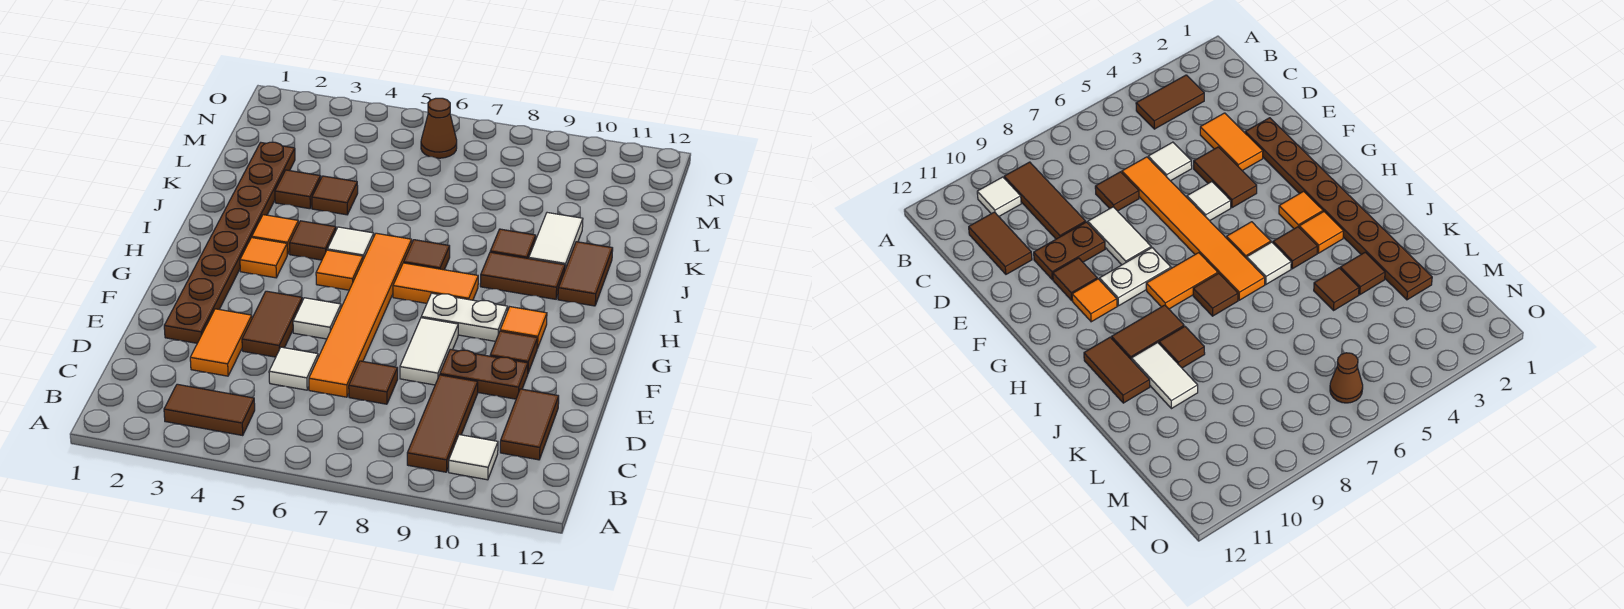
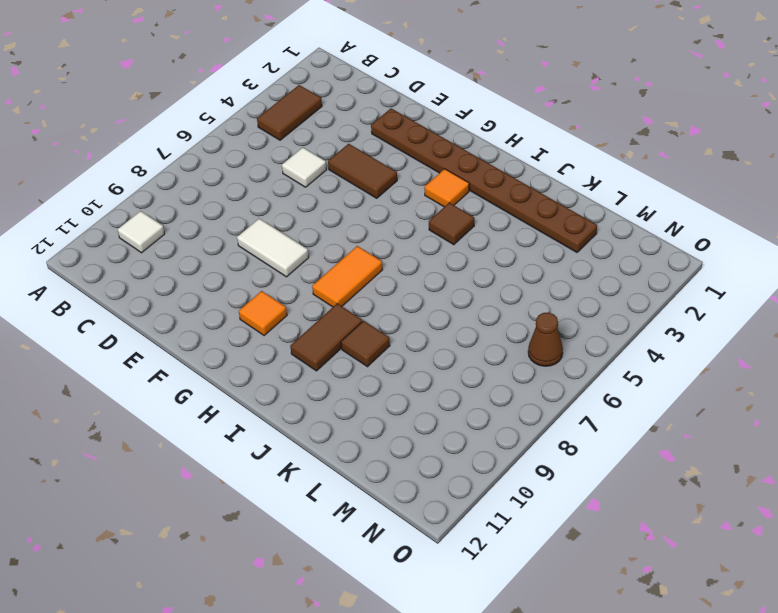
none -> brown tile B9:D9 level 1
none -> brown tile C11:D11 level 1
none -> orange tile D3:E3 level 1
none -> orange tile D6:I6 level 1

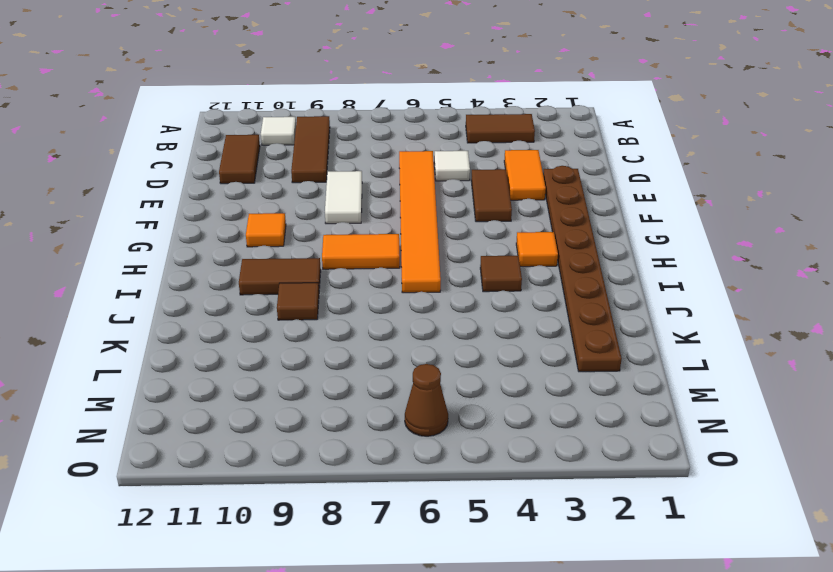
none -> brown tile D7 level 1
none -> brown plate E9:E10 level 1
none -> white tile F5 level 1
none -> brown tile F10 level 1

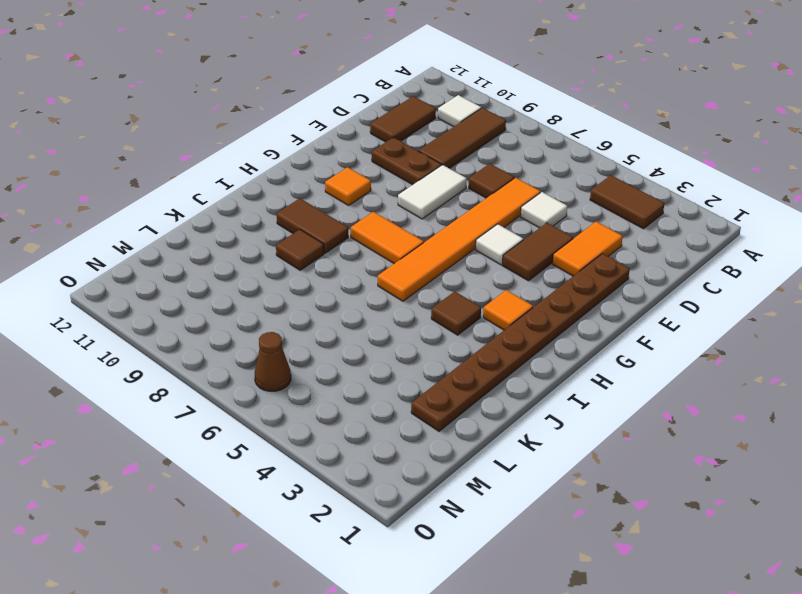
none -> brown tile F10 level 1
none -> white plate G8:G9 level 1
none -> orange tile H5 level 1
none -> orange tile I3 level 1

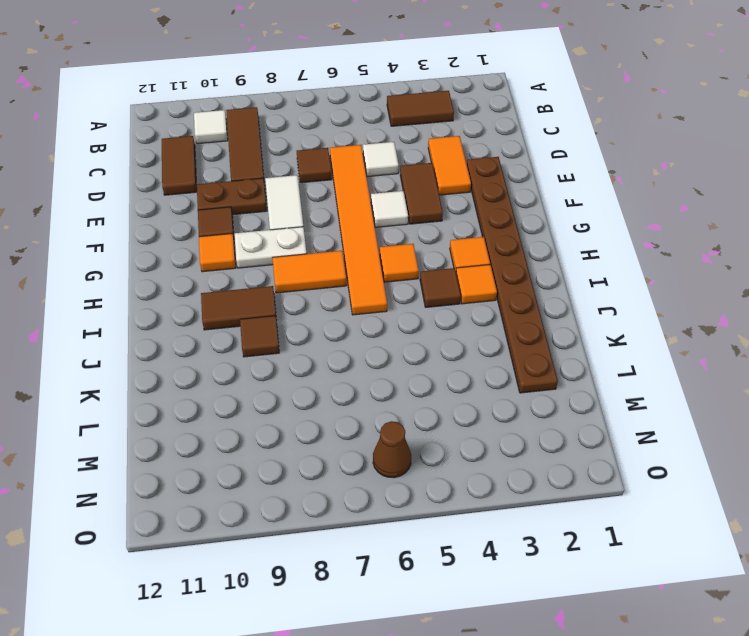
none -> white tile I5 level 1
none -> brown tile I7 level 1
none -> brown tile I11:J11 level 1
none -> white tile J10:K10 level 1

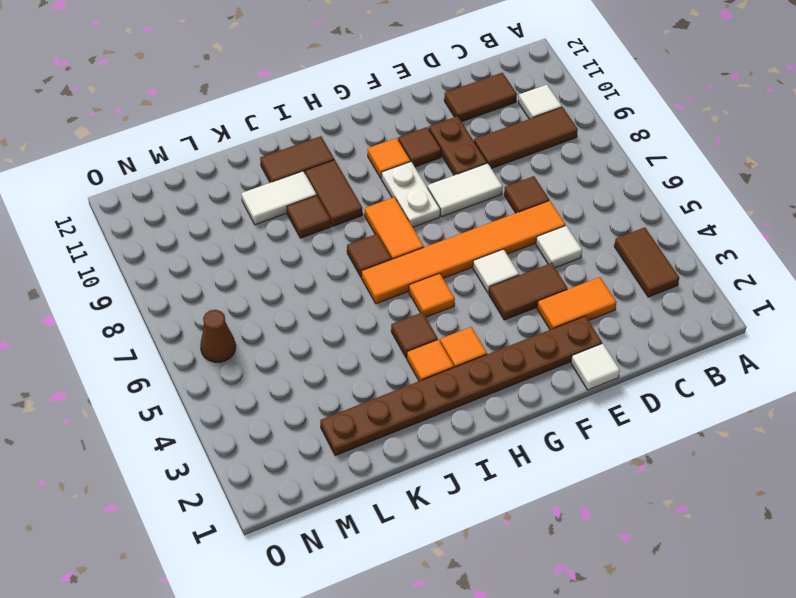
white tile E1 level 1 -> white tile I5 level 1
none -> brown tile K3 level 1
none -> brown tile K4 level 1

